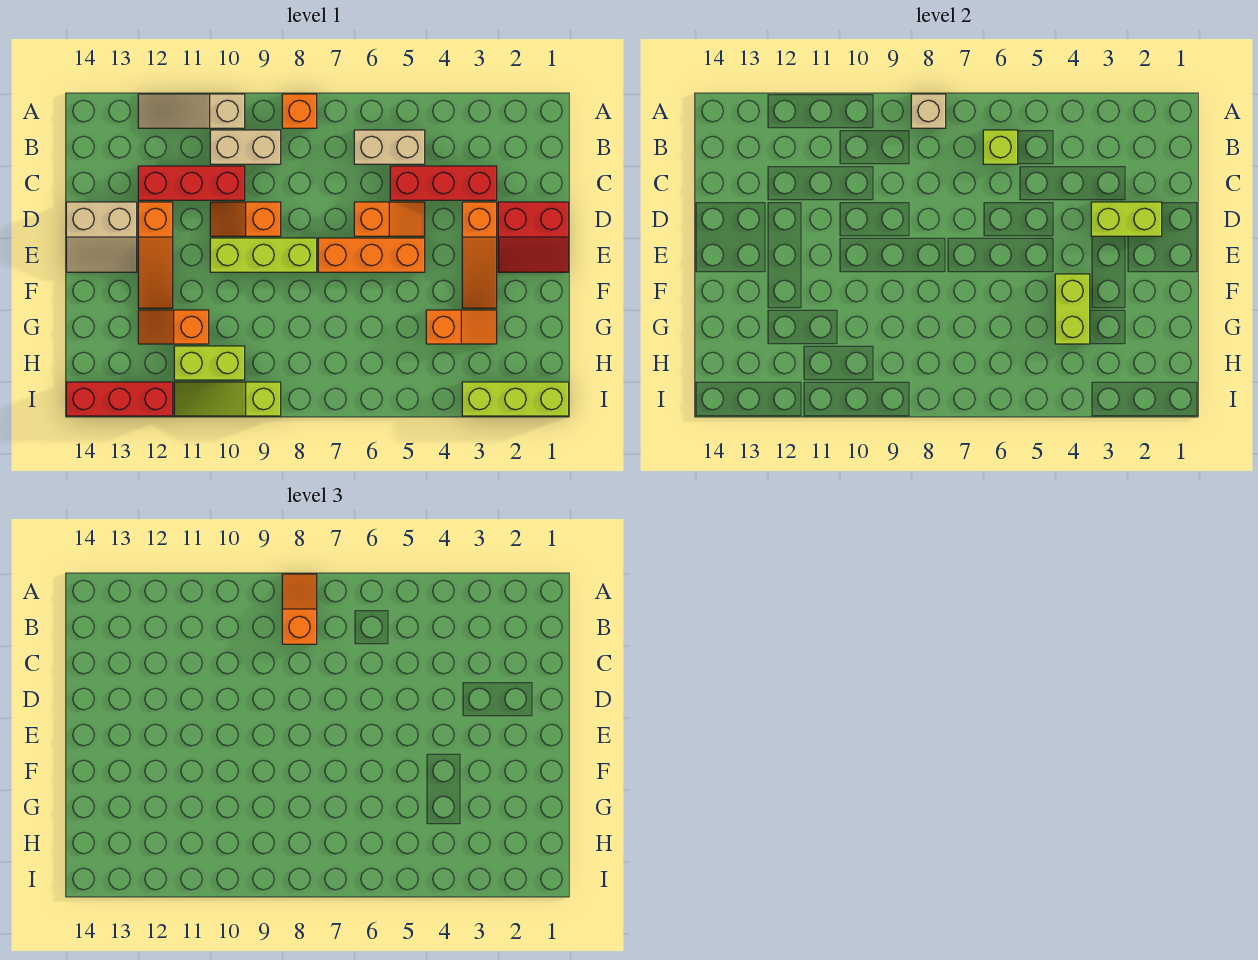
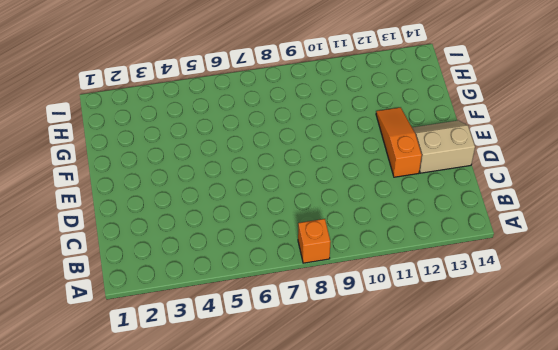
none -> tan slope A10:A12 level 1 top 10
none -> tan brick B5:B6 level 1
none -> tan brick B9:B10 level 1

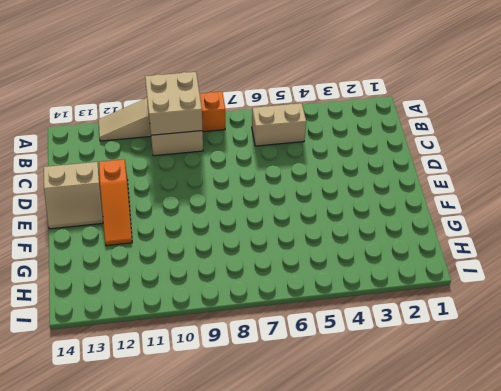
tan brick A9:B10 level 2 -> none
none -> red brick C3:C5 level 1
none -> red brick C10:C12 level 1
none -> red slope D1:E2 level 1 top D

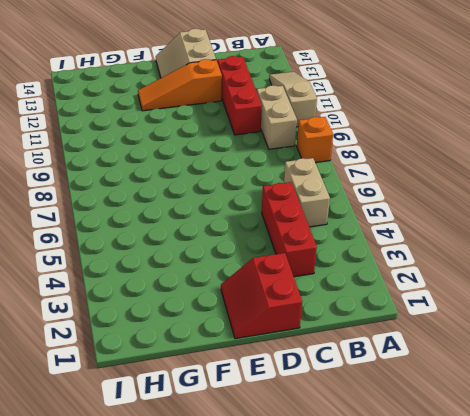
none -> orange slope D3:F3 level 1 top D
none -> orange slope D5:D6 level 1 top 6
none -> orange slope D9:D10 level 1 top 9

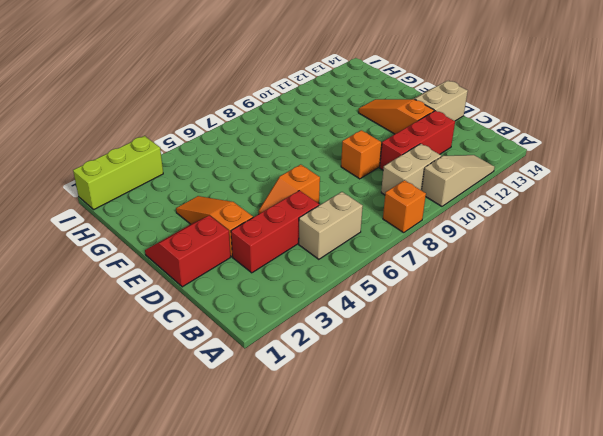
none -> orange brick E5:E7 level 1
none -> lime brick E8:E10 level 1
none -> orange slope G3:G4 level 1 top 4

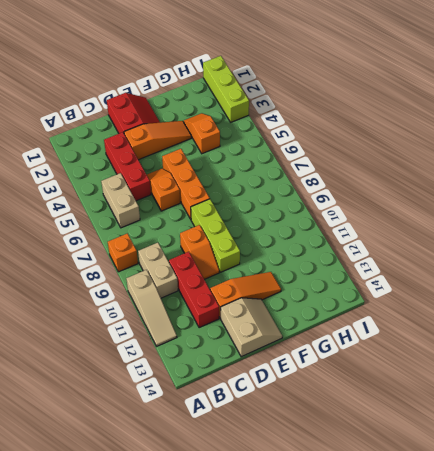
none -> orange slope G11:G12 level 1 top 11
none -> lime brick H10:H11 level 1
none -> lime slope I9:I11 level 1 top 9

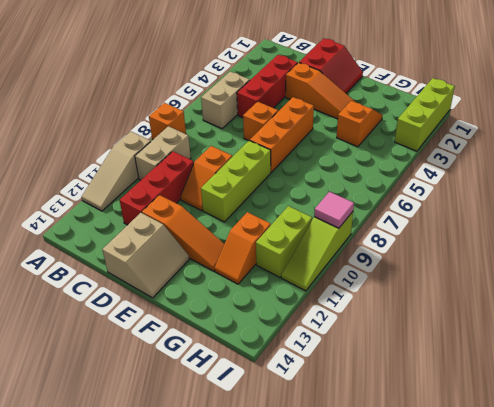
pink tile I9 level 2 -> none
none -> red brick I12:I14 level 1
none -> tan brick A8 level 2
none -> lime brick B6 level 2

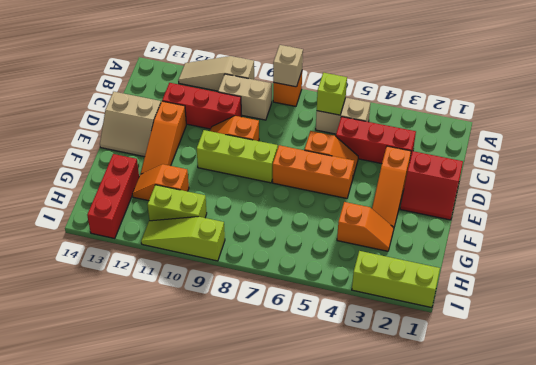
red brick G13:I13 level 1 -> red brick I12:I14 level 1
none -> lime brick D2:D3 level 2
none -> lime brick F4:G4 level 2
none -> orange slope A8:B8 level 3 top B

